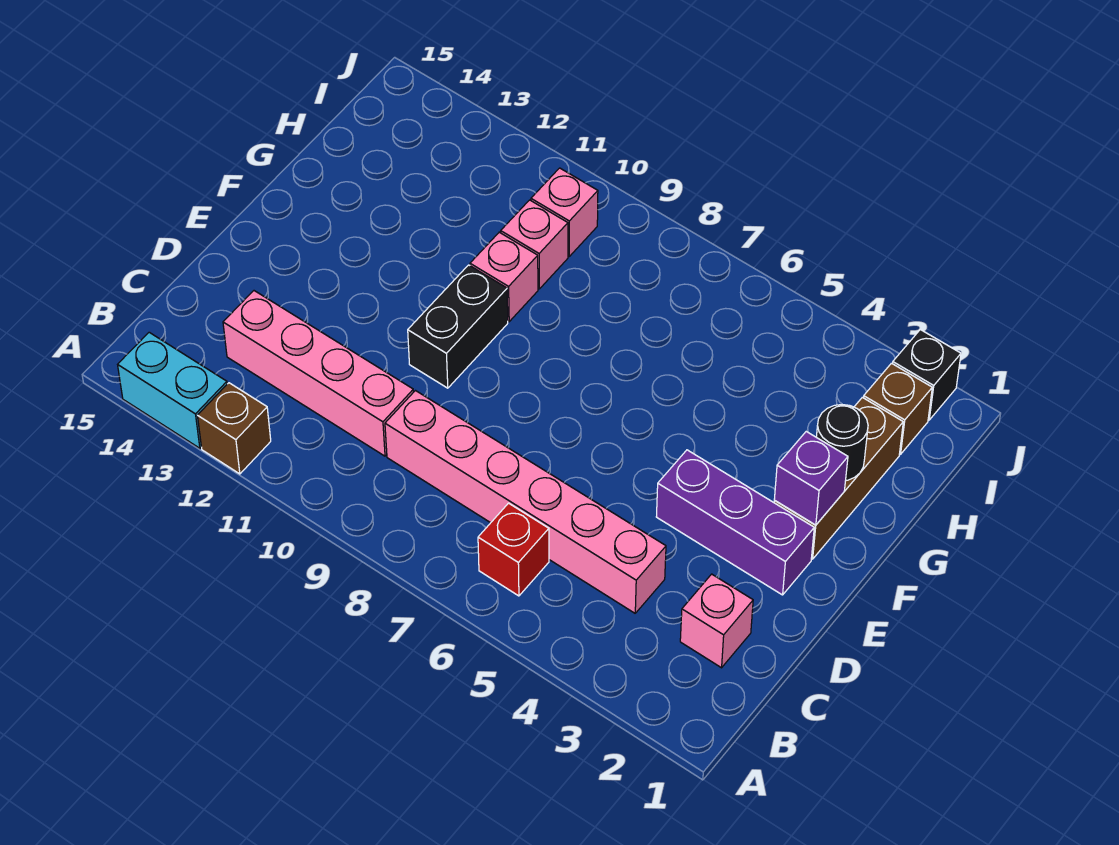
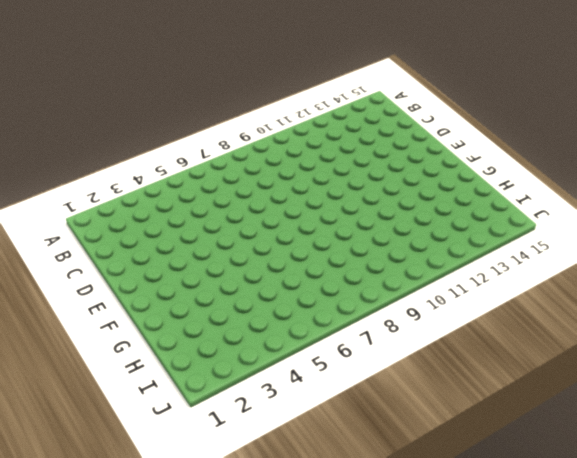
none -> brown brick A12 level 1
none -> cyan brick A13:A14 level 1
none -> red brick B6 level 1

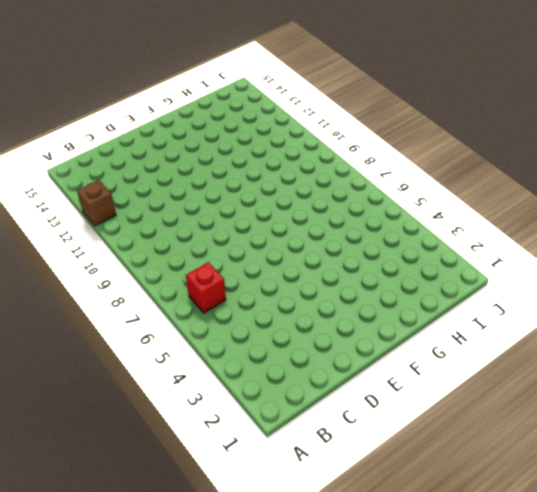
none -> cyan brick A13:A14 level 1
none -> pink brick C2 level 1
none -> pink brick C4:C9 level 1

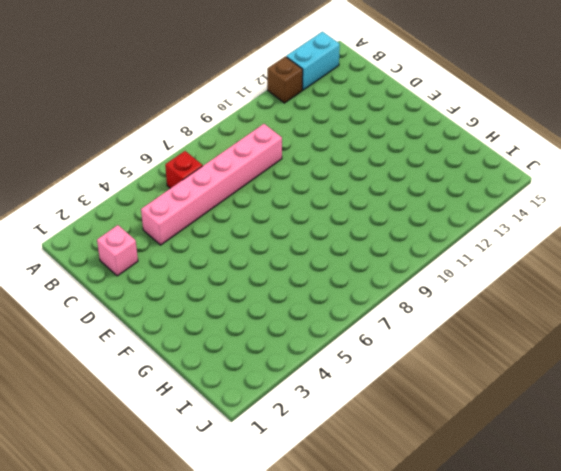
none -> pink brick C10:C13 level 1
none -> purple brick E2:E4 level 1
none -> black brick E10:F10 level 1

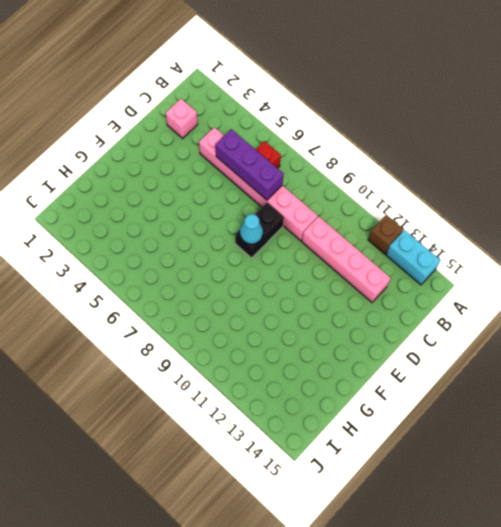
purple brick C5:C7 level 2 -> purple brick E2:E4 level 1
black brick D8:E8 level 1 -> black brick E10:F10 level 1
cyan cone E8 level 2 -> none
none -> brown brick F2:H2 level 1
none -> pink brick G10 level 1
none -> pink brick H10 level 1

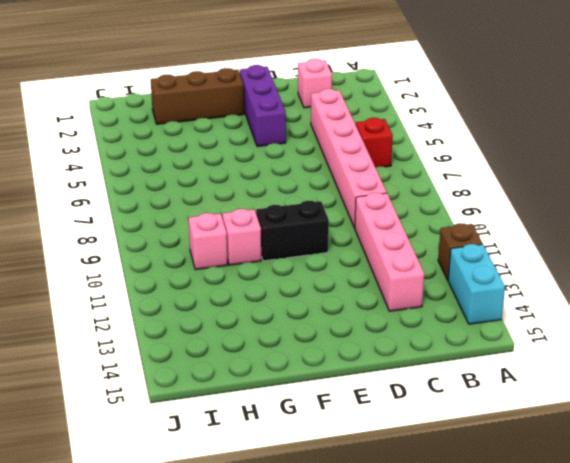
none -> brown brick I2 level 1
none -> pink brick I10 level 1
none -> black brick J2 level 1

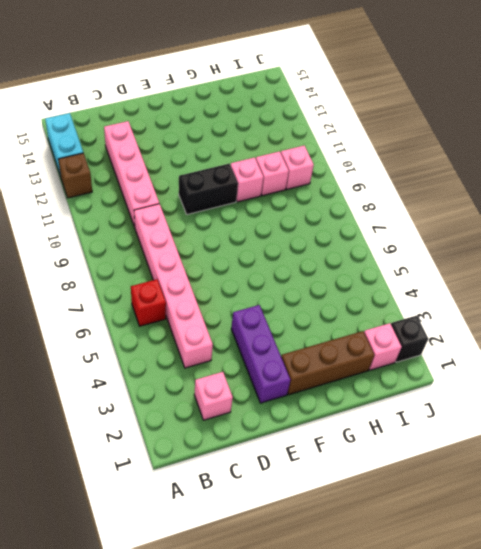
pink brick I2 level 1 -> brown brick I2 level 1
none -> purple brick F2 level 2
none -> black round brick G2 level 2

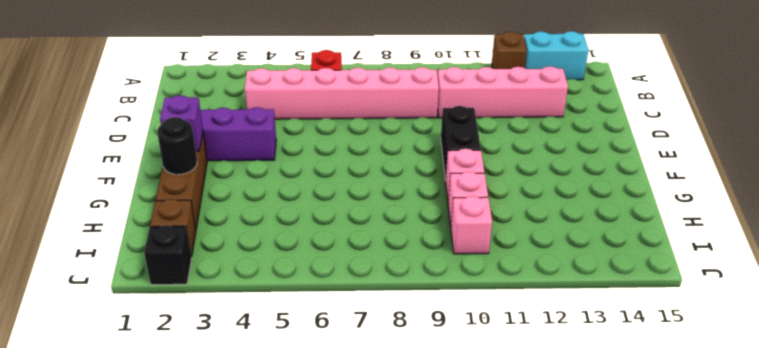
none -> pink brick C2 level 1

